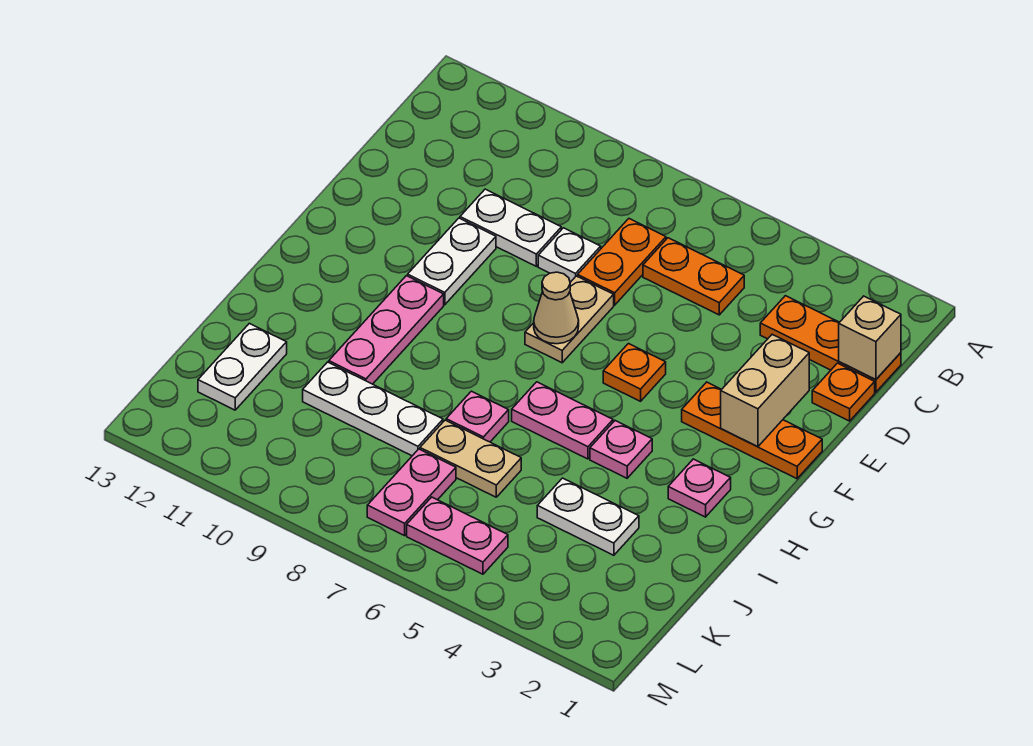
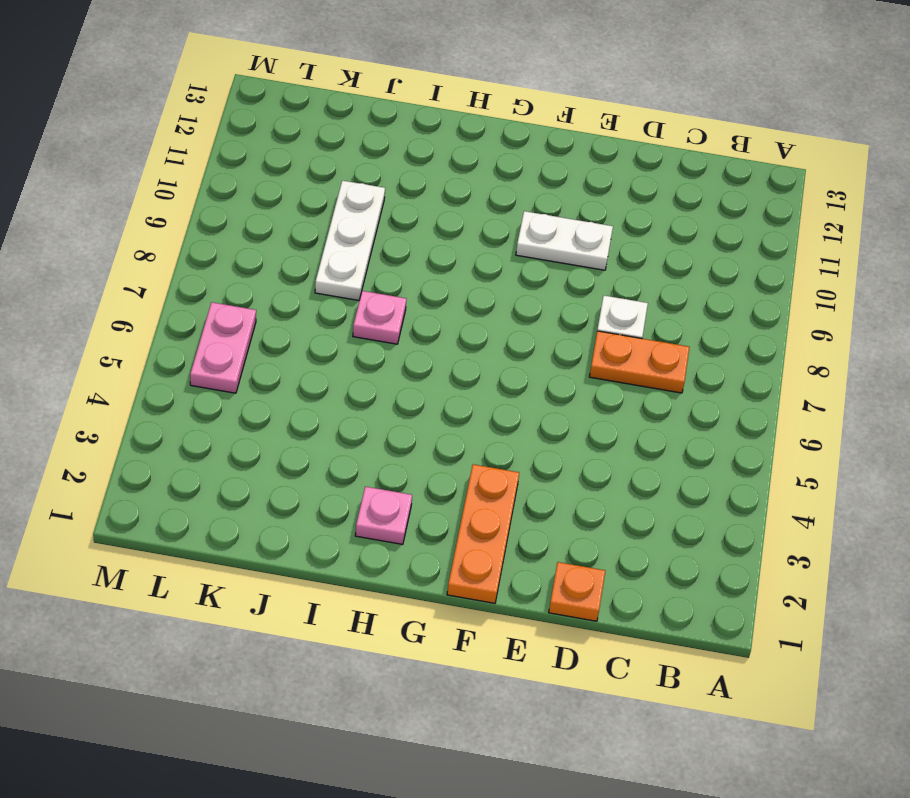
none -> orange plate C1:C3 level 1
none -> orange plate C5:C6 level 1
none -> white plate D9:D10 level 1

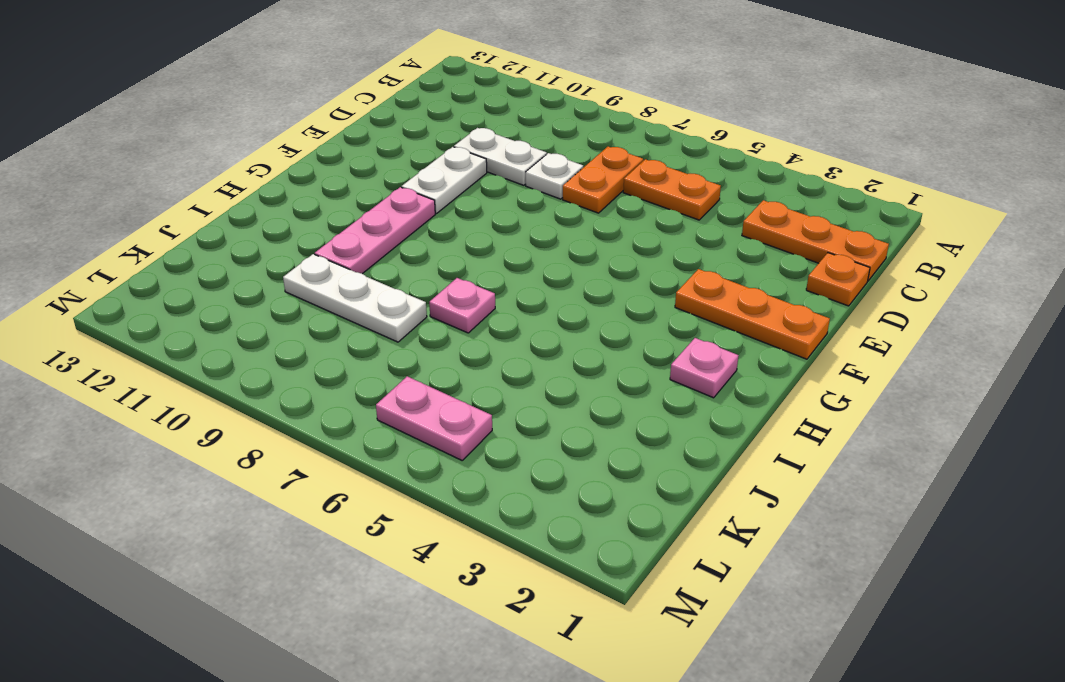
none -> tan plate E7:F7 level 1
none -> orange plate F5 level 1
none -> pink plate H4 level 1

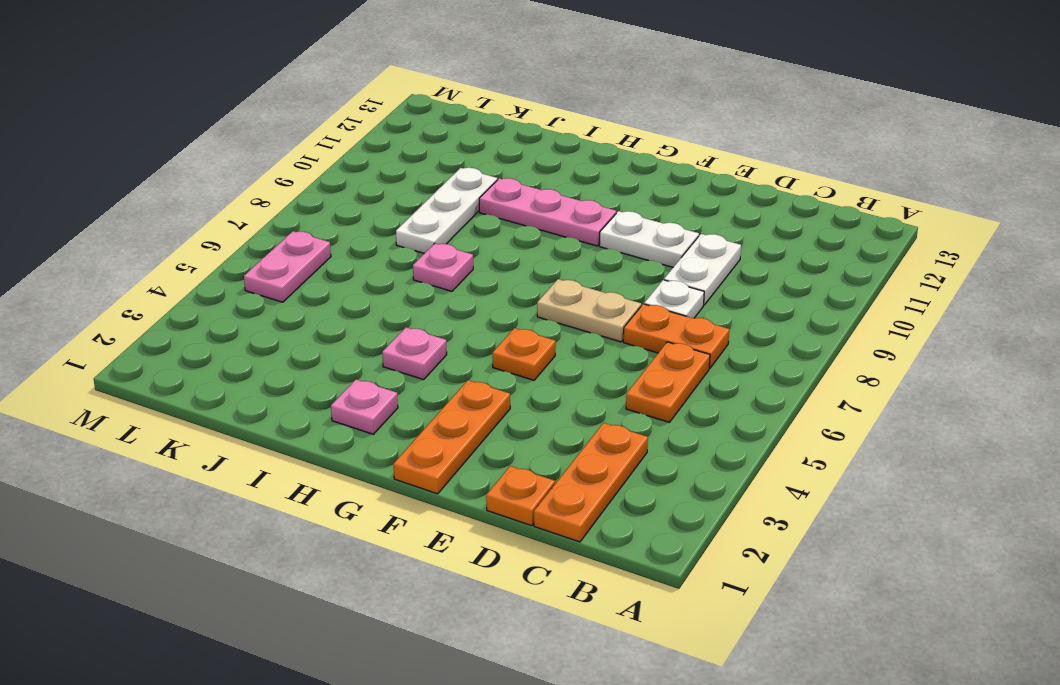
none -> pink plate H5:H6 level 1
none -> white plate J3:J4 level 1
none -> tan plate J6:J7 level 1

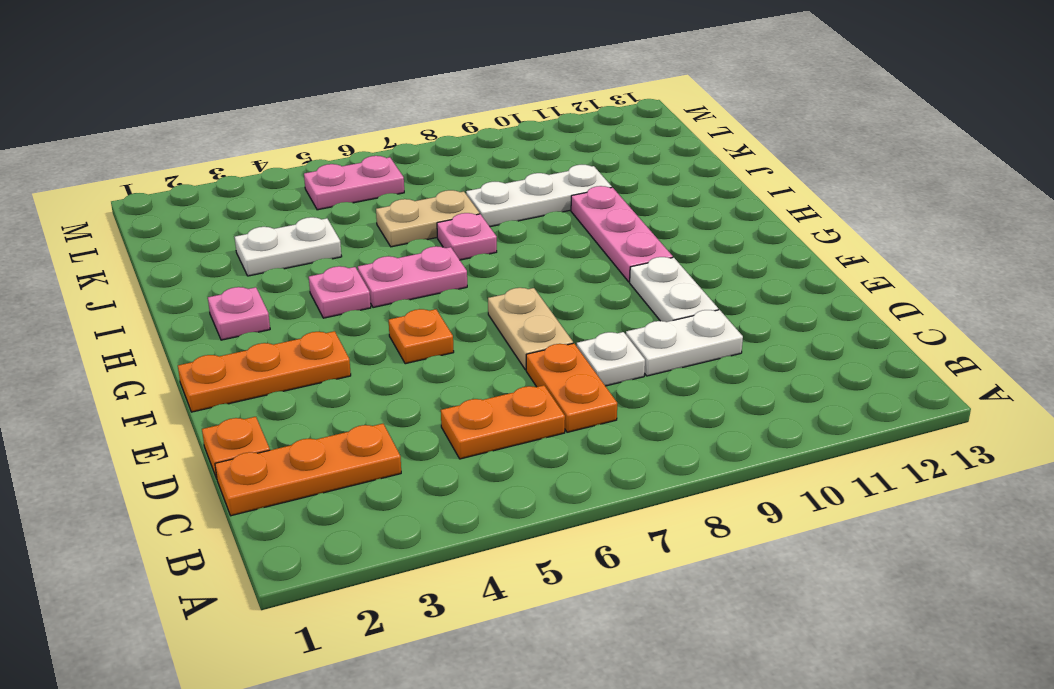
none -> white plate J12:K12 level 1
none -> pink plate K7:L7 level 1
none -> tan brick C1 level 2

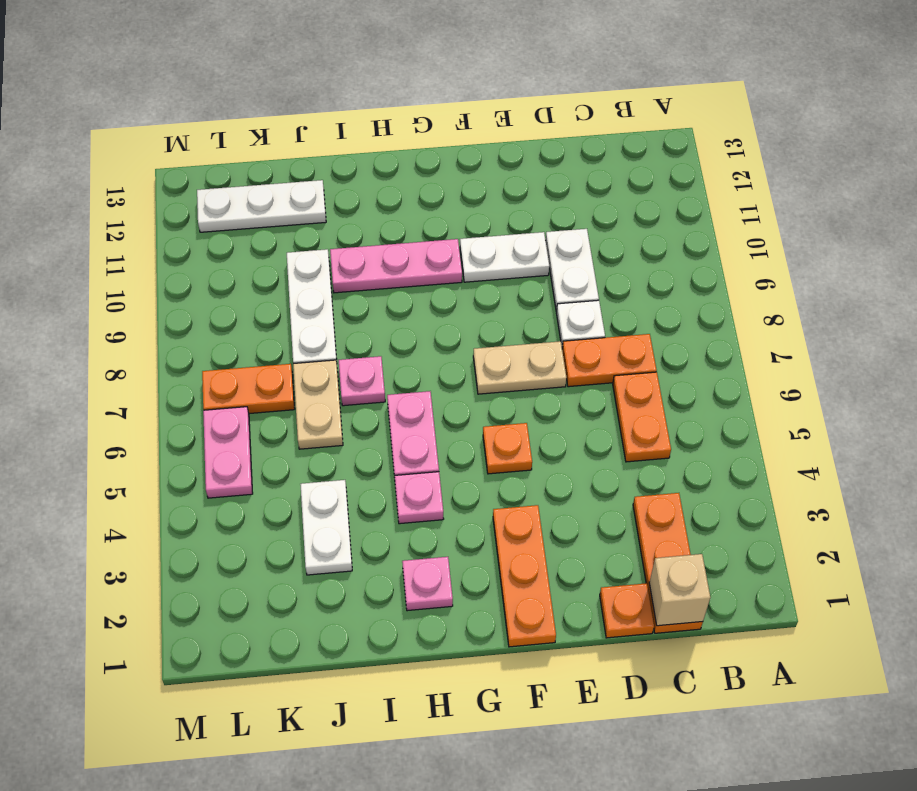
white plate J12:L12 level 1 -> white plate J12:K12 level 1
orange plate K7:L7 level 1 -> pink plate K7:L7 level 1
none -> tan brick E2:F2 level 2
none -> tan cone F7 level 2

